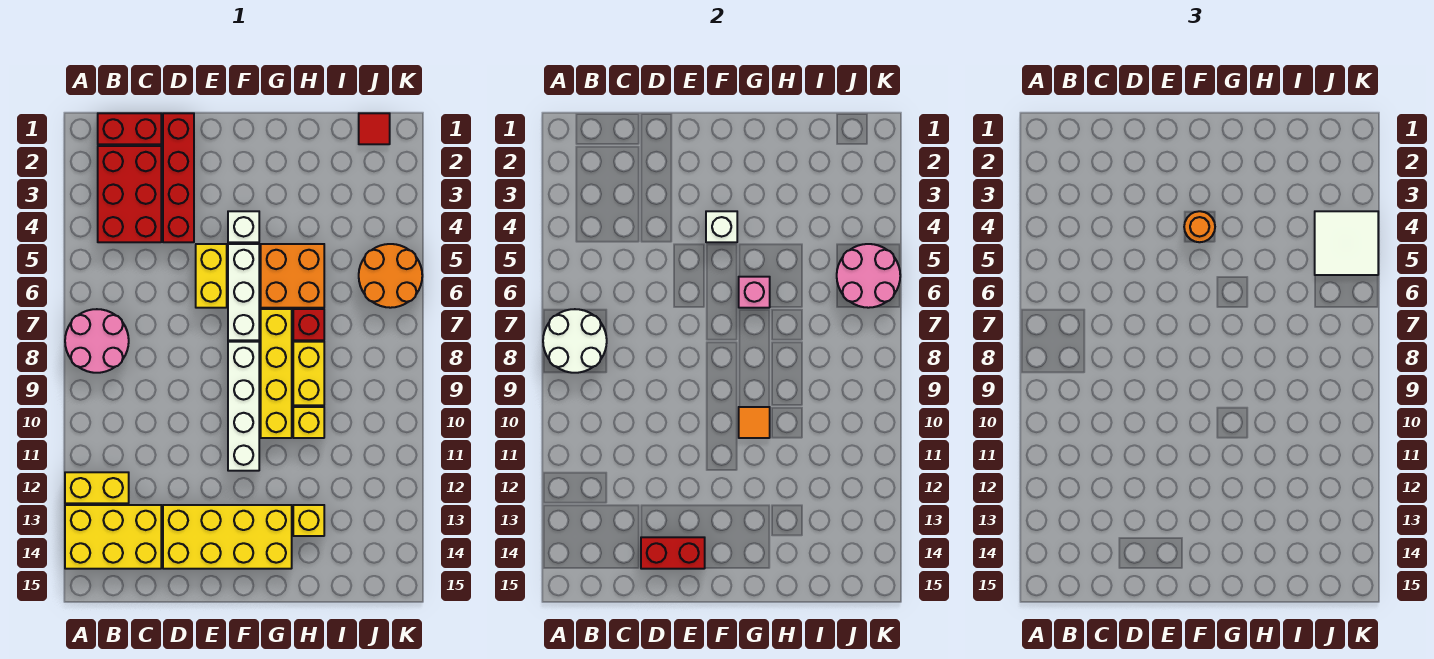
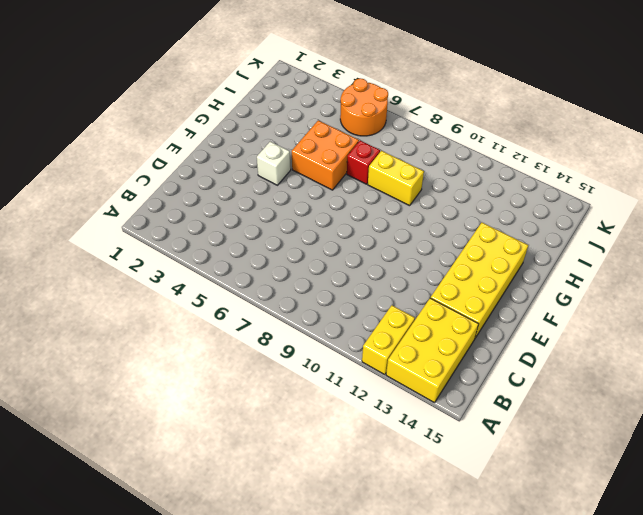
none -> pink round brick A7:B8 level 1
none -> red brick B1:C1 level 1
none -> red brick B2:C4 level 1

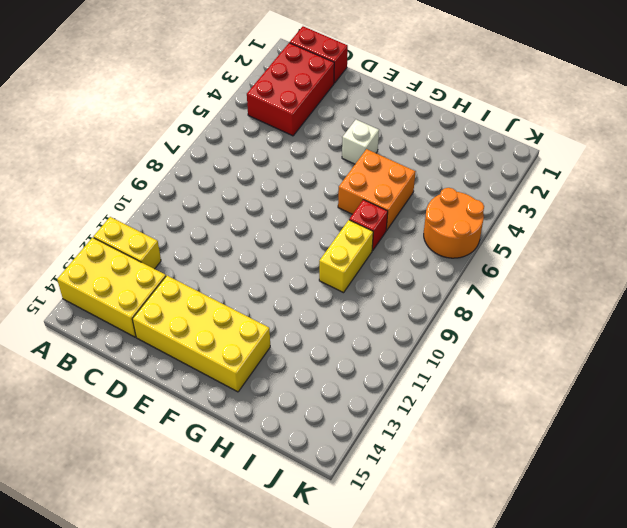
none -> pink round brick A7:B8 level 1
none -> red brick D1:D4 level 1
none -> yellow brick E5:E6 level 1

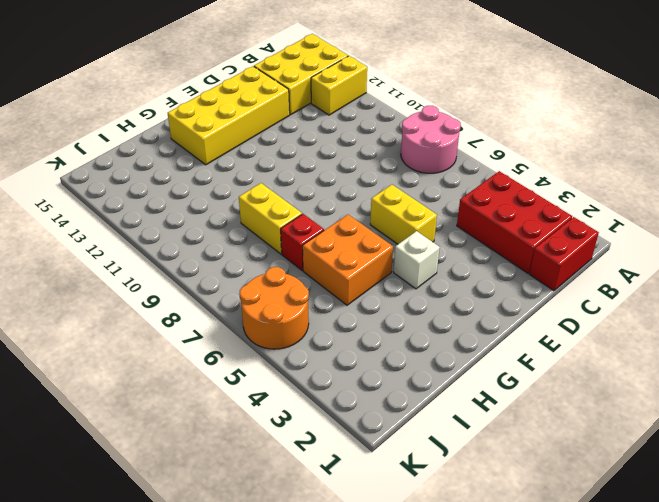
none -> red brick D1:D4 level 1
none -> white brick F5:F7 level 1
none -> white brick F8:F11 level 1

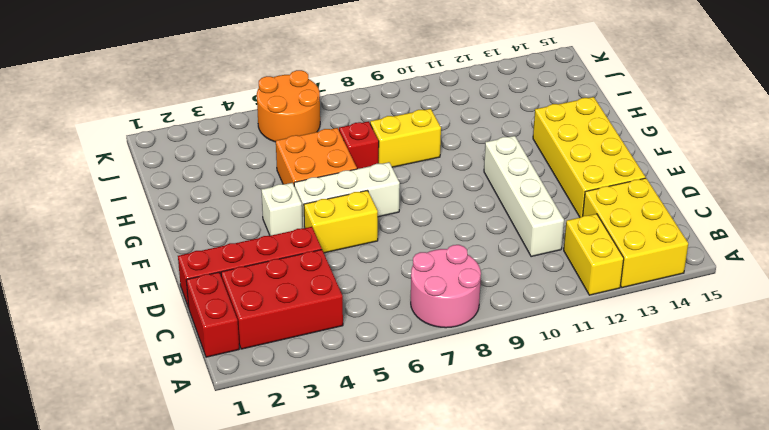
white brick C11:F11 level 1 -> white brick F8:F11 level 1
none -> yellow brick G7:G10 level 1
none -> yellow brick H10 level 1
none -> yellow brick H13 level 1

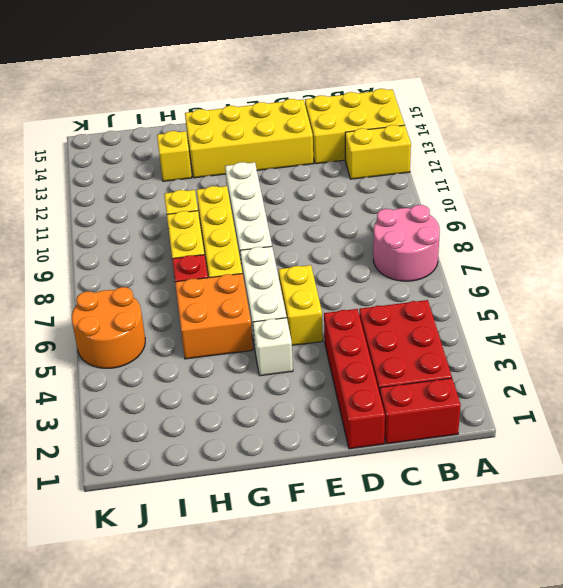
none -> red tile J1 level 1
none -> white round brick A7:B8 level 2
none -> red brick D14:E14 level 2

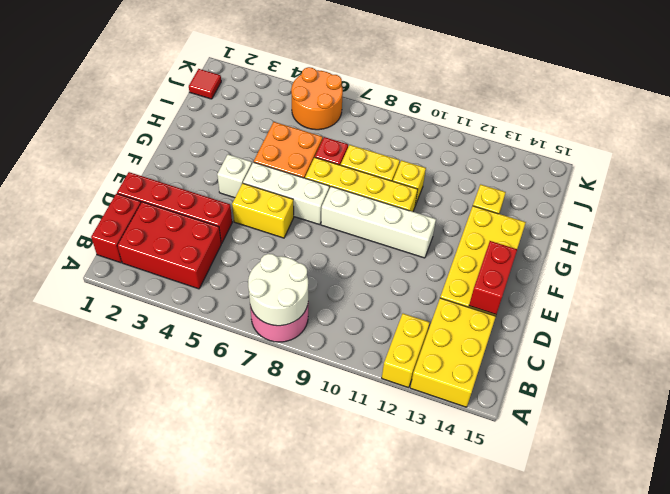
none -> white brick F4 level 2
none -> pink brick G6 level 2
none -> orange tile G10 level 2

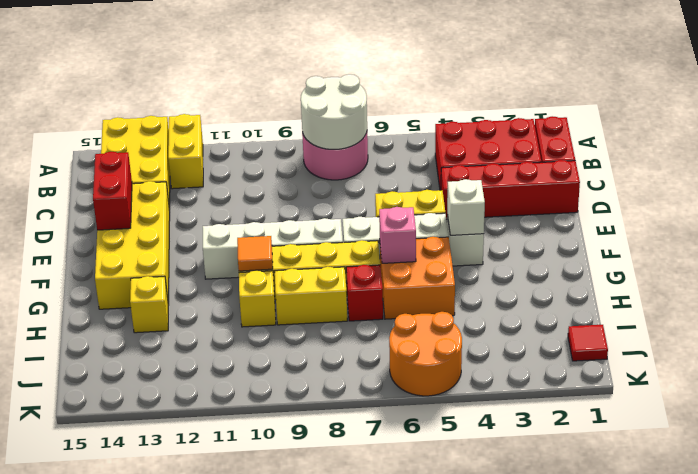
none -> pink round brick J5:K6 level 2
none -> orange round brick F4 level 3
none -> white tile J4:K5 level 3

